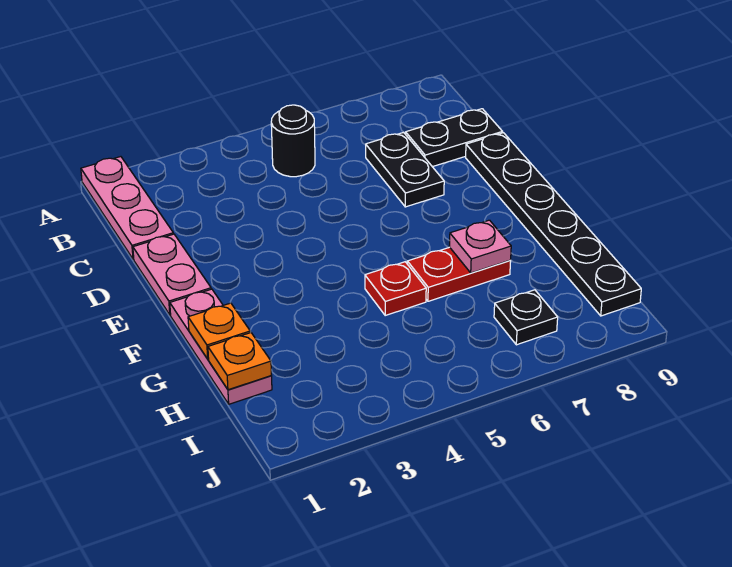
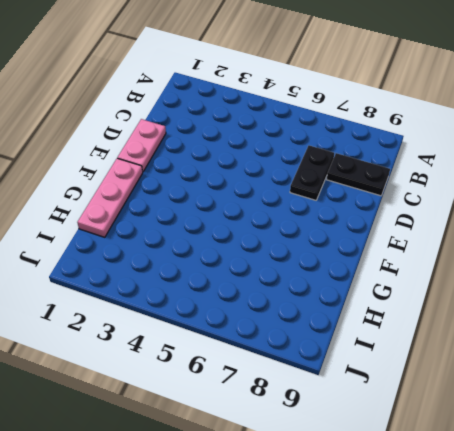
none -> pink plate A1:C1 level 1
none -> black round brick B5 level 1
none -> black plate D9:I9 level 1

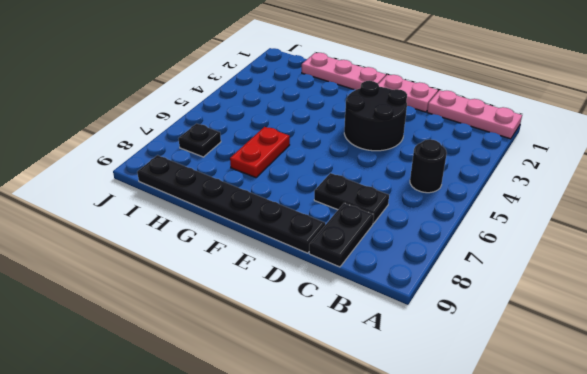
black round brick D3:E4 level 1 -> none
none -> red plate G5 level 1
none -> orange plate G1 level 2
none -> pink plate G7 level 2

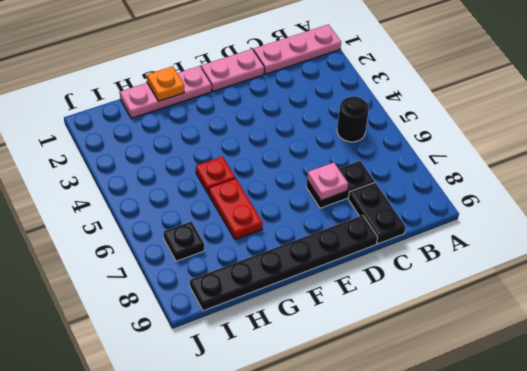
pink plate D7 level 2 -> pink plate G7 level 2
none -> orange plate H1 level 2

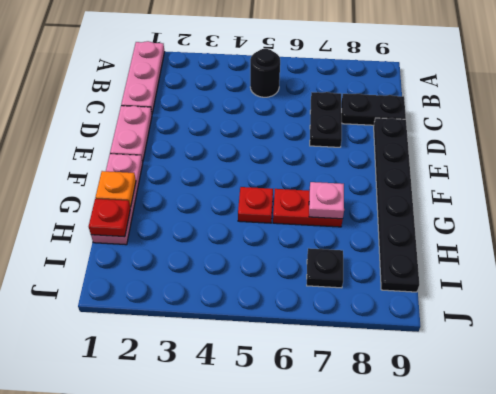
red plate H1 level 2 -> orange plate H1 level 2

